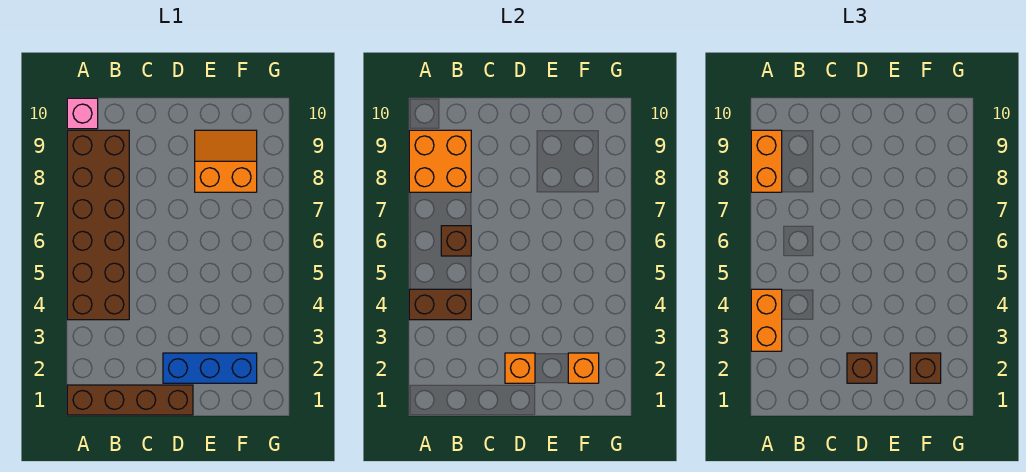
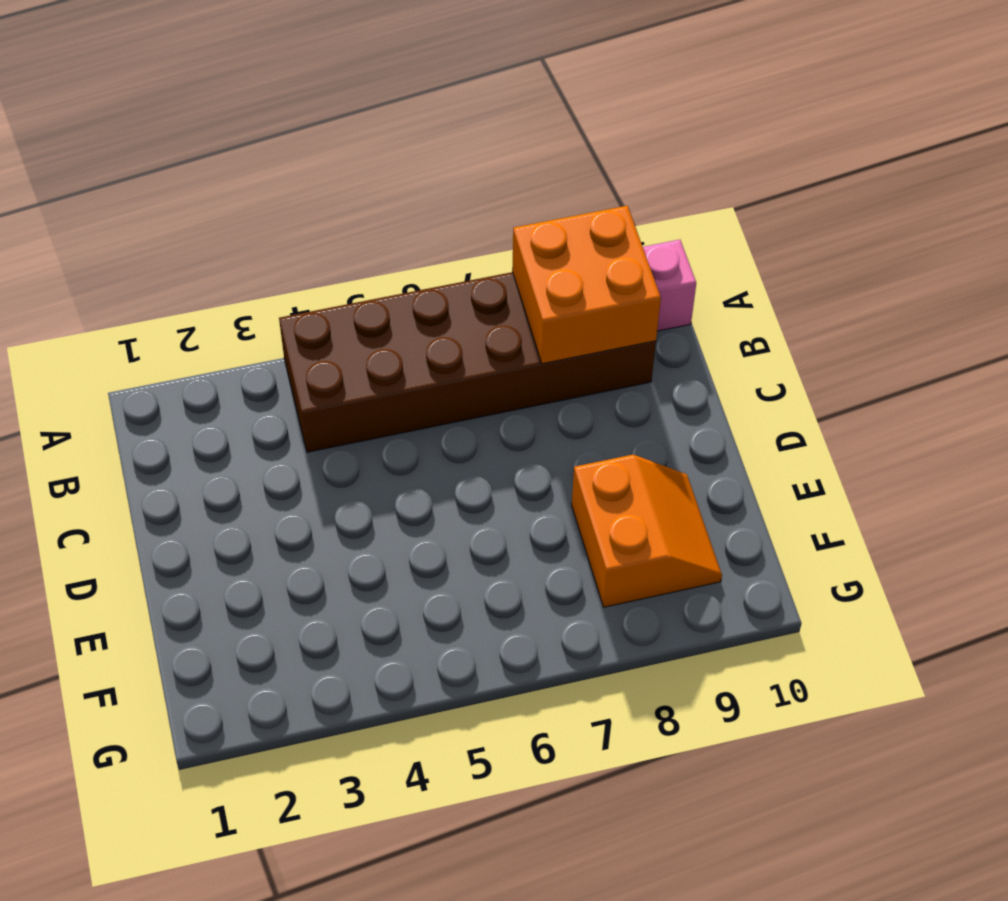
none -> brown brick A1:D1 level 1
none -> blue brick D2:F2 level 1
none -> brown brick A4:B4 level 2

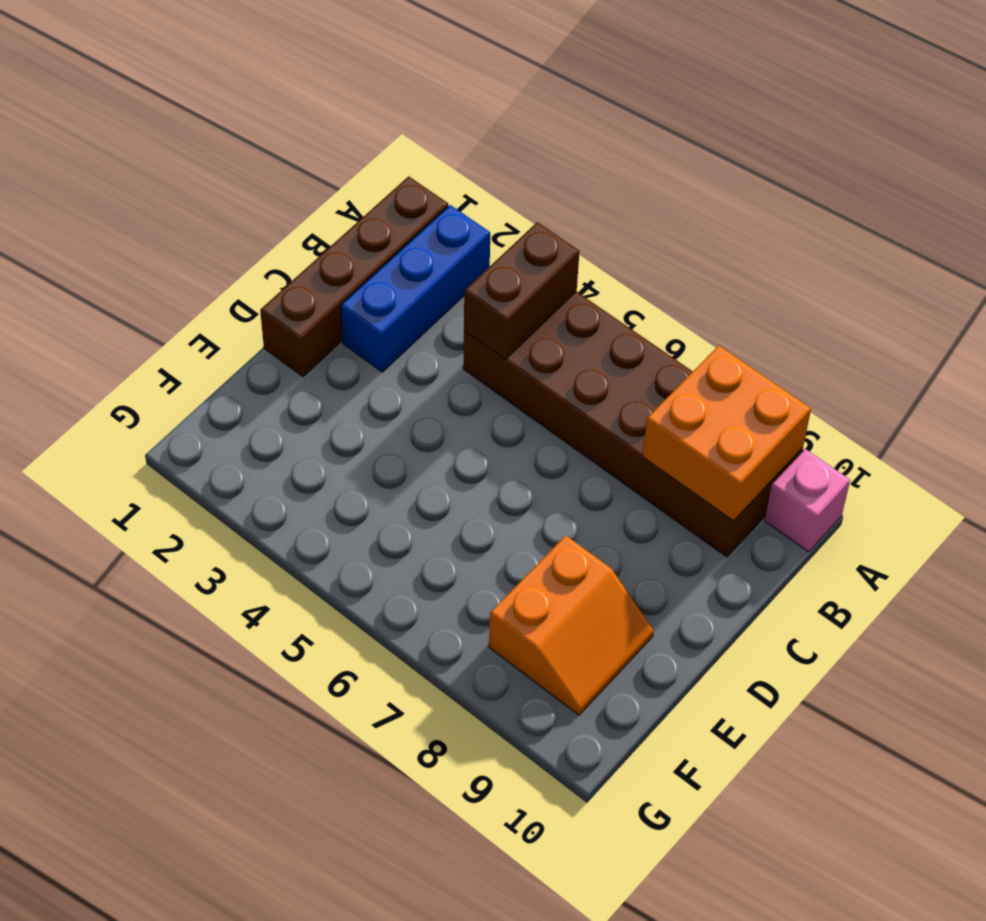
blue brick A2:C2 level 1 -> blue brick D2:F2 level 1
none -> brown brick B6 level 2
none -> orange brick D2 level 2
none -> orange brick F2 level 2

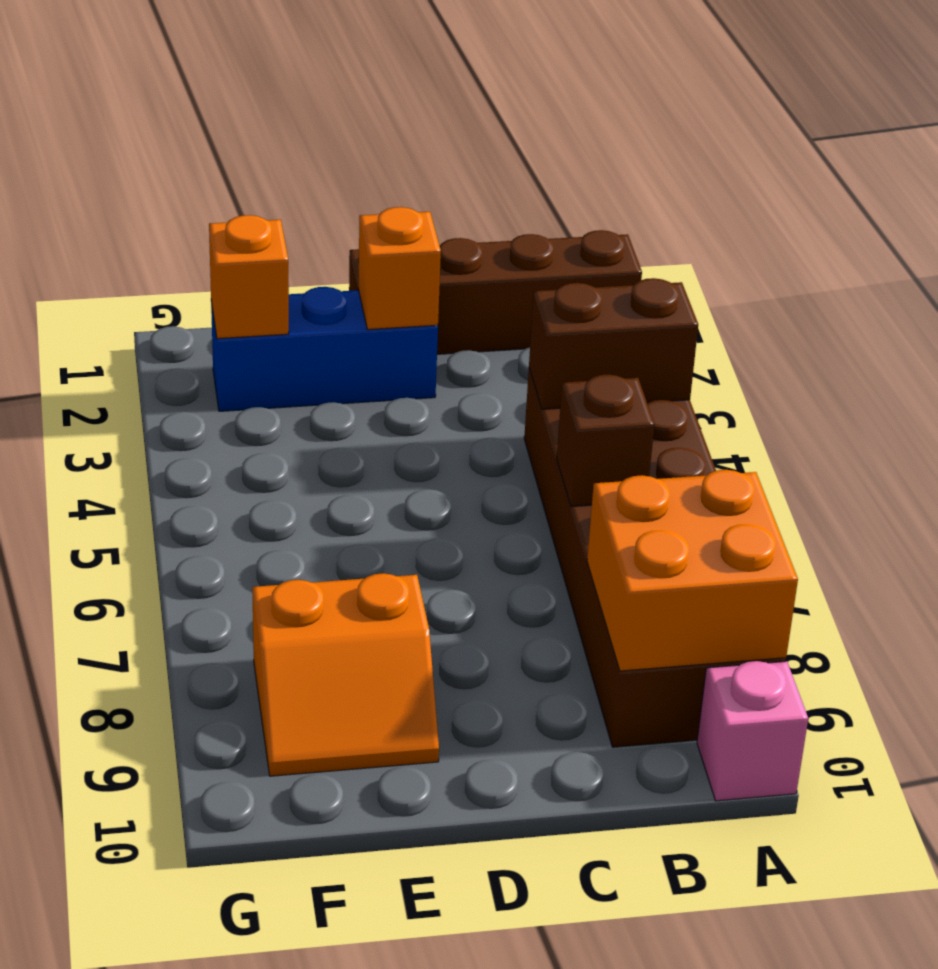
none -> orange brick A3:A4 level 3
none -> orange brick A8:A9 level 3
none -> brown brick D2 level 3

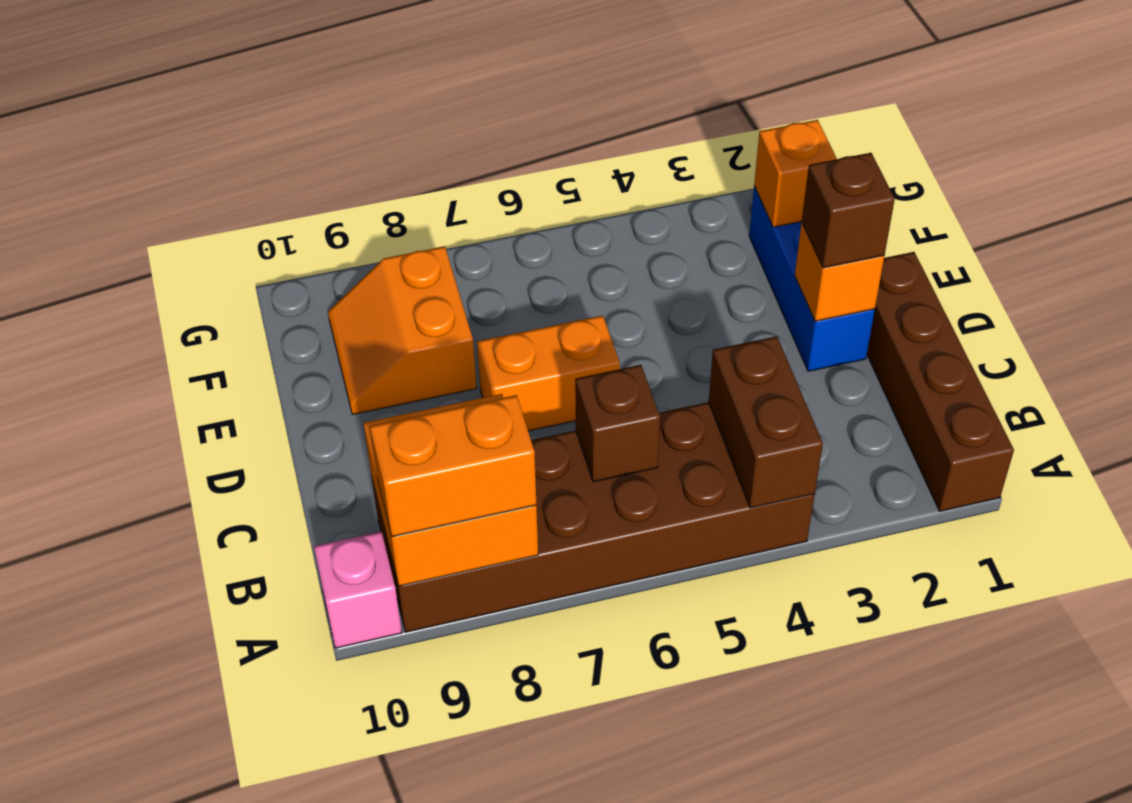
orange brick D6:D7 level 1 -> orange brick A3:A4 level 3
none -> brown brick F2 level 3

